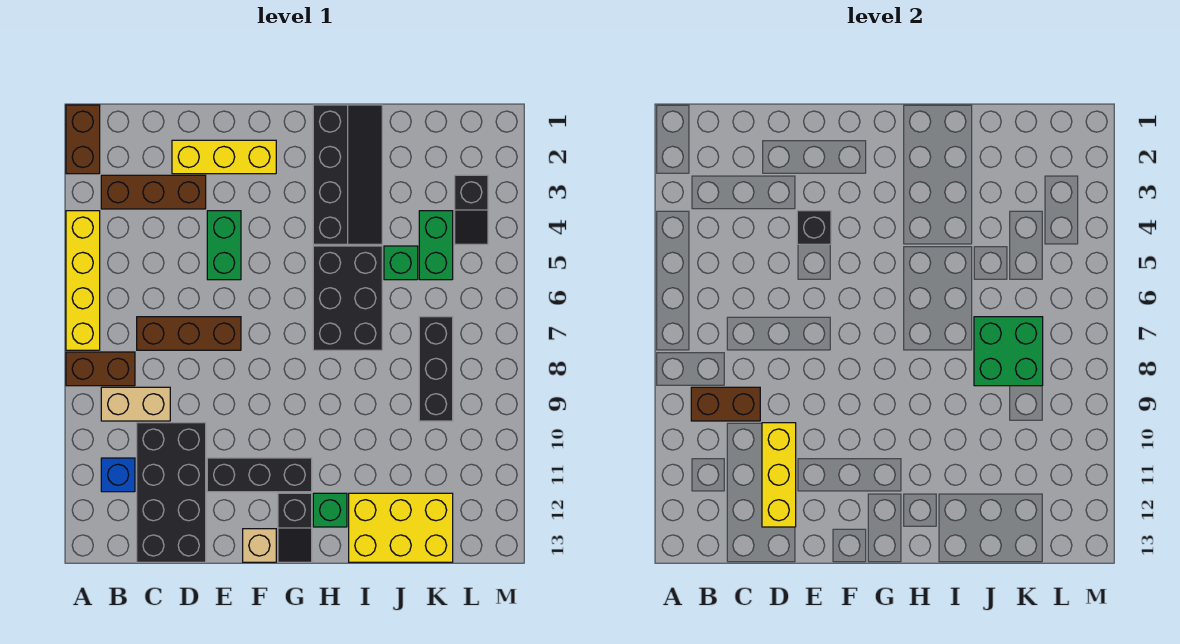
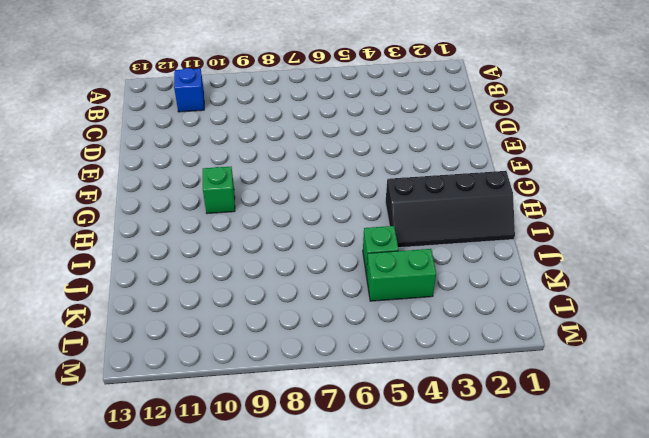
green brick G10 level 1 -> green brick H12 level 1
none -> brown brick A1:A2 level 1
none -> yellow brick A4:A7 level 1
none -> brown brick A8:B8 level 1

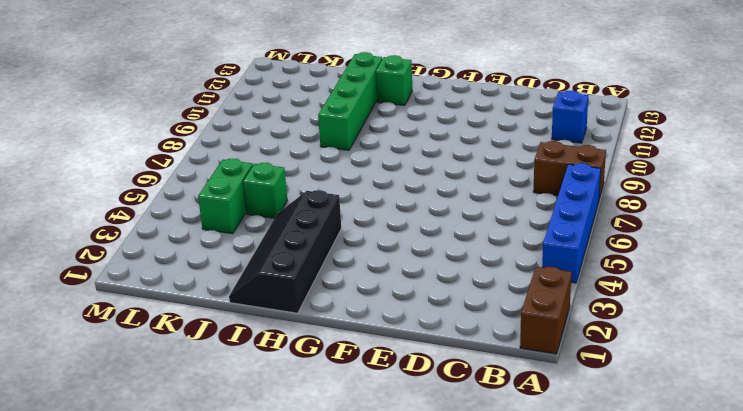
blue brick A4:A7 level 1 -> yellow brick A4:A7 level 1
green brick I9:I12 level 1 -> yellow brick I12:K13 level 1
none -> brown brick B3:D3 level 1
none -> tan brick B9:C9 level 1
none -> brown brick C7:E7 level 1

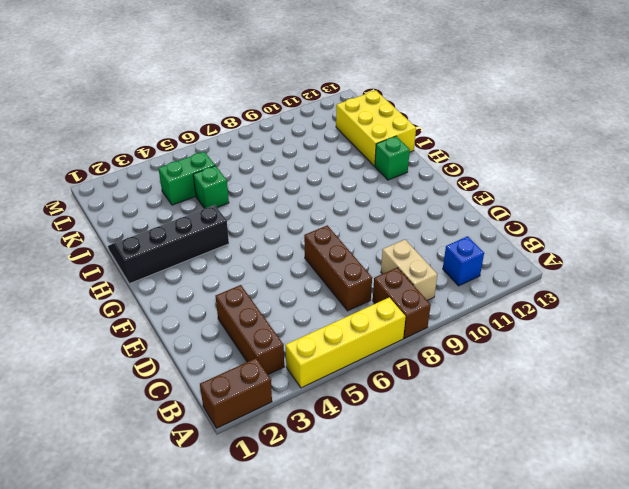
none -> black brick C10:D13 level 1
none -> yellow brick D2:F2 level 1
none -> green brick E4:E5 level 1

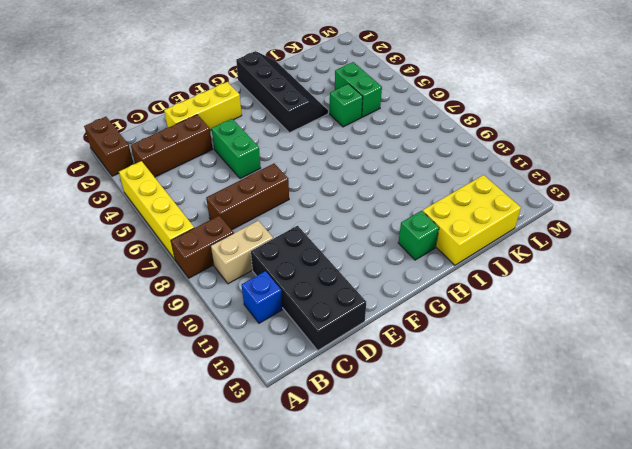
none -> black brick E11:G11 level 1
none -> tan brick F13 level 1
none -> black slope G12:G13 level 1 top 12

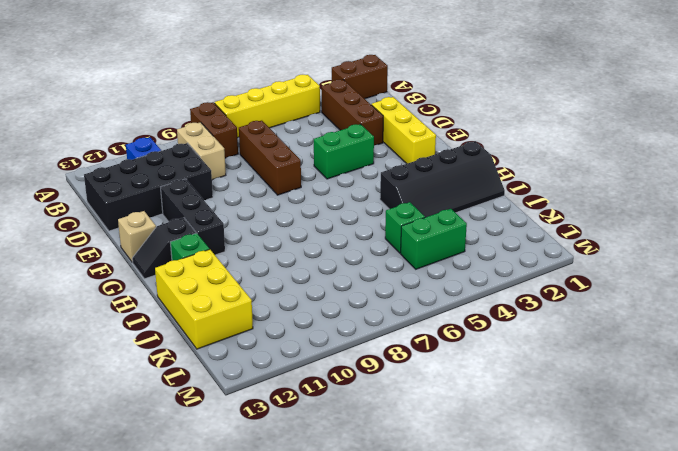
none -> black brick H5:I7 level 1
none -> black brick K7:K9 level 1
none -> black slope L3:L4 level 1 top 3

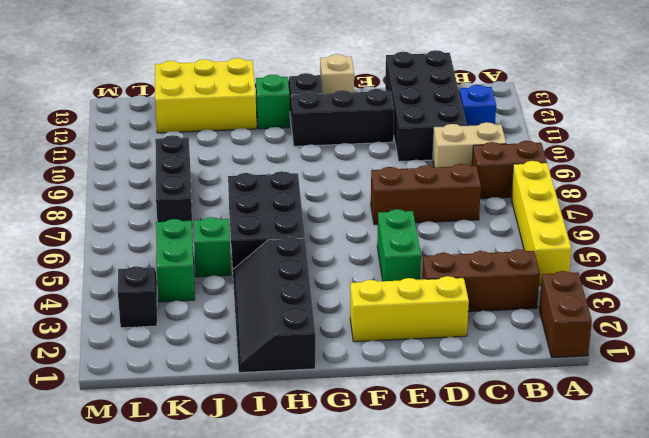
none -> brown brick B9:C9 level 2
none -> yellow brick D10:D12 level 2
none -> black brick E4 level 2

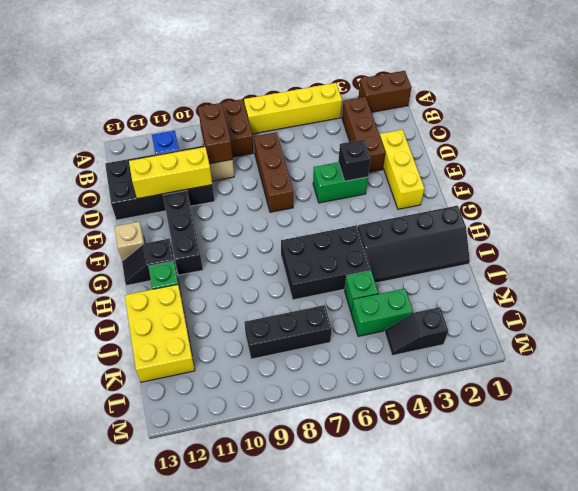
none -> green brick J7:K8 level 2

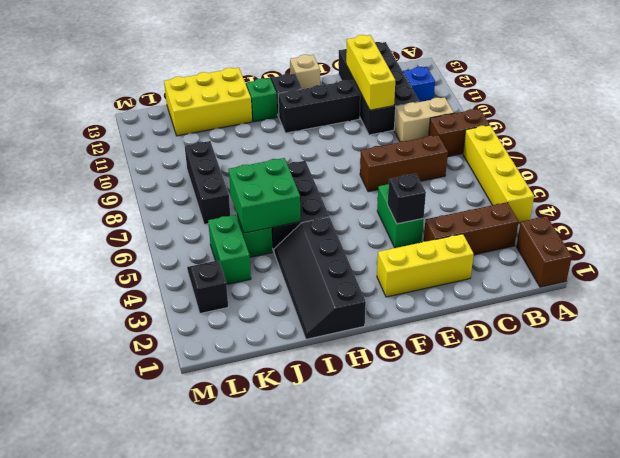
green brick I5:J6 level 2 -> green brick J7:K8 level 2
none -> brown brick B9:C9 level 2

